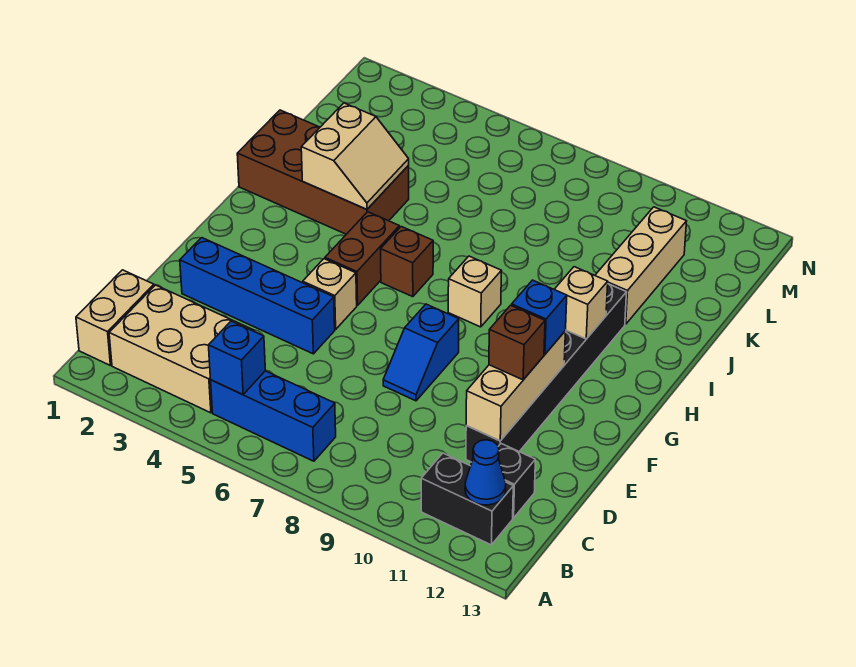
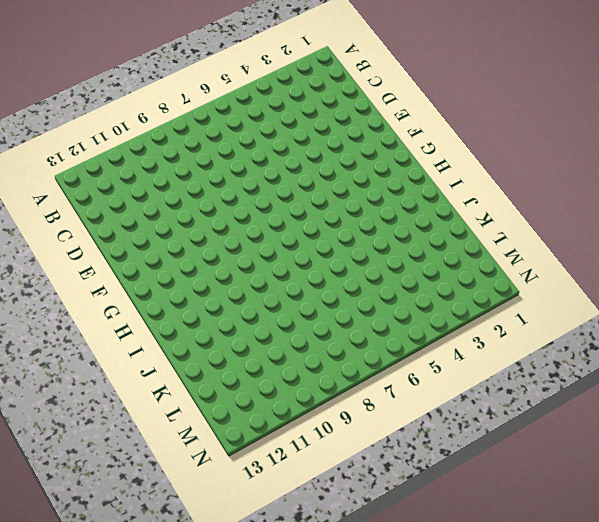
none -> tan brick B1:C1 level 1
none -> tan brick B2:C4 level 1
none -> blue brick B5:B7 level 1

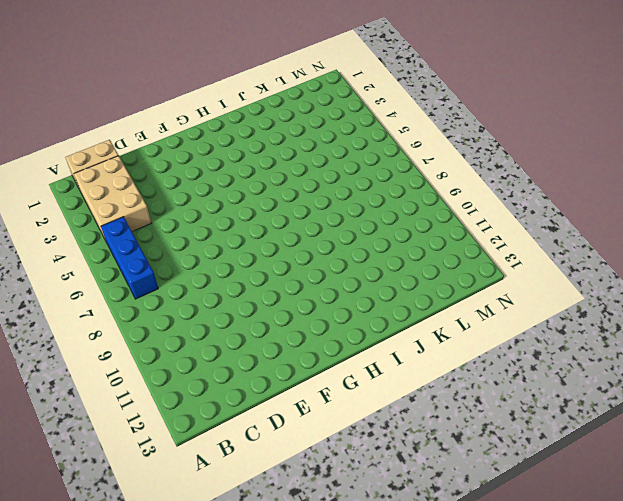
none -> black brick B11:B12 level 1
none -> black brick C12 level 1
none -> black brick D11:I11 level 1

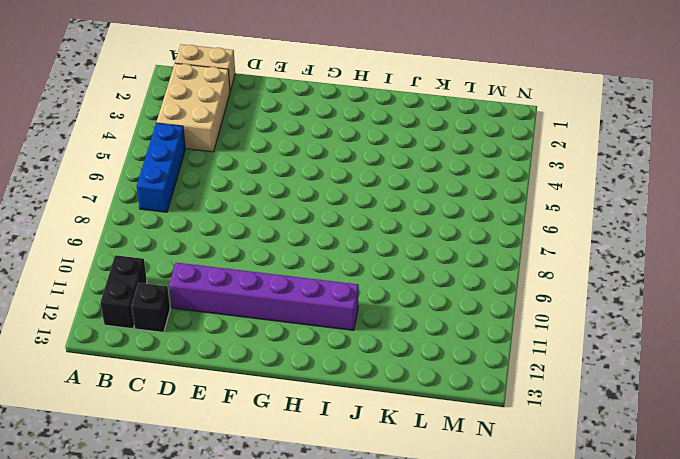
purple brick D11:I11 level 1 -> black brick D11:I11 level 1
none -> blue brick E2:E5 level 1
none -> blue slope E8:F8 level 1 top F
none -> tan brick F5 level 1

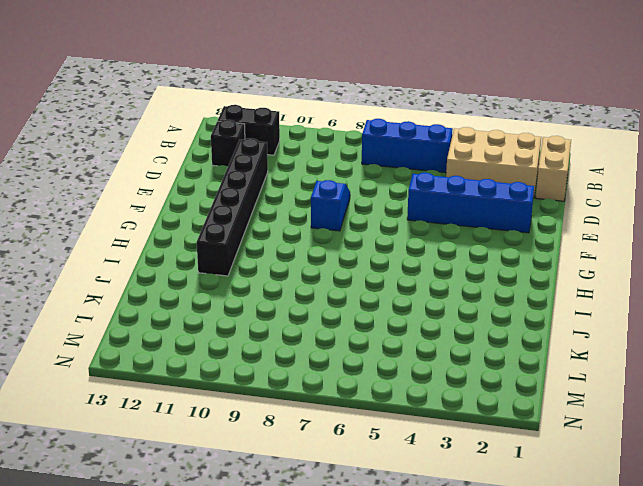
none -> tan brick F5 level 1
none -> brown brick G5:H5 level 1
none -> brown brick H6 level 1

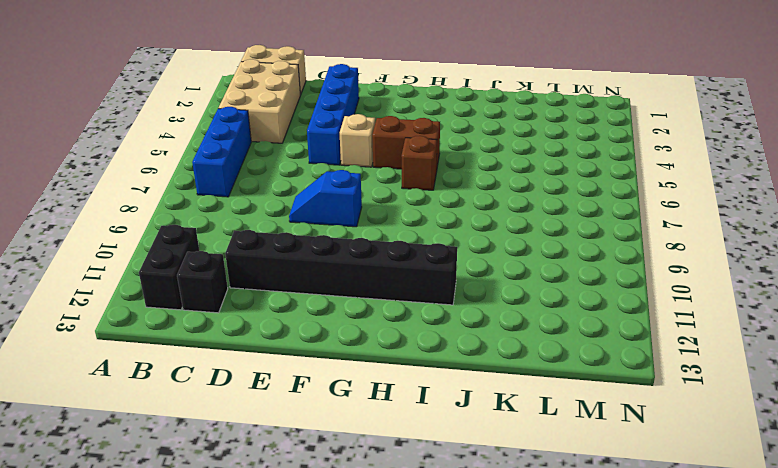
none -> tan brick H8 level 1
none -> brown brick I1:J4 level 1
none -> tan brick J11:L11 level 1

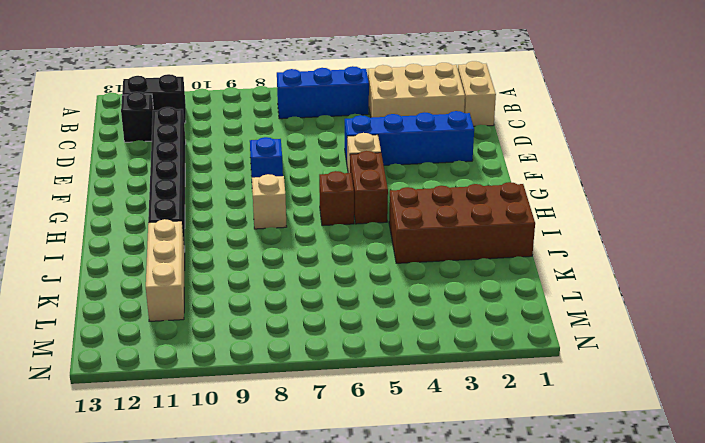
none -> blue brick B5 level 2
none -> blue cone B12 level 2
none -> tan brick D11:F11 level 2

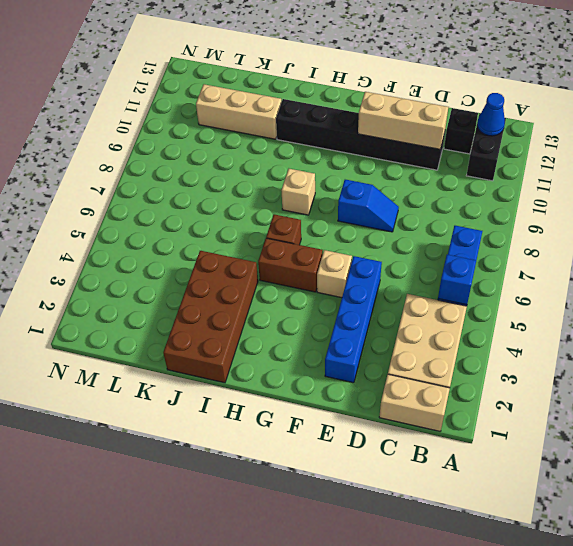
none -> tan brick H11 level 2
none -> tan slope I3:J4 level 2 top 3
none -> brown brick E11 level 3

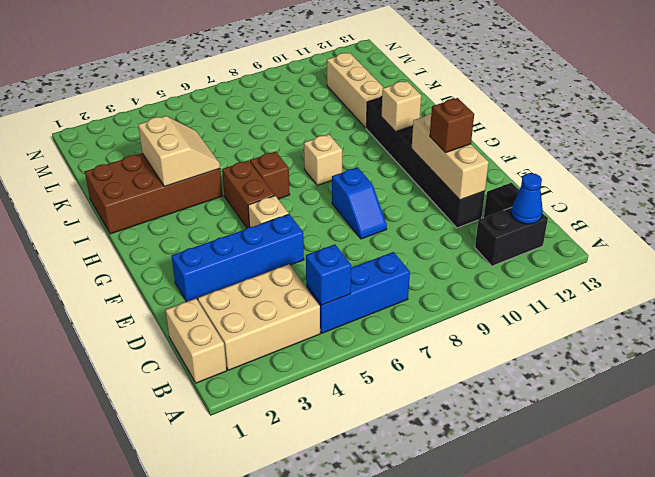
none -> blue brick F11 level 3

